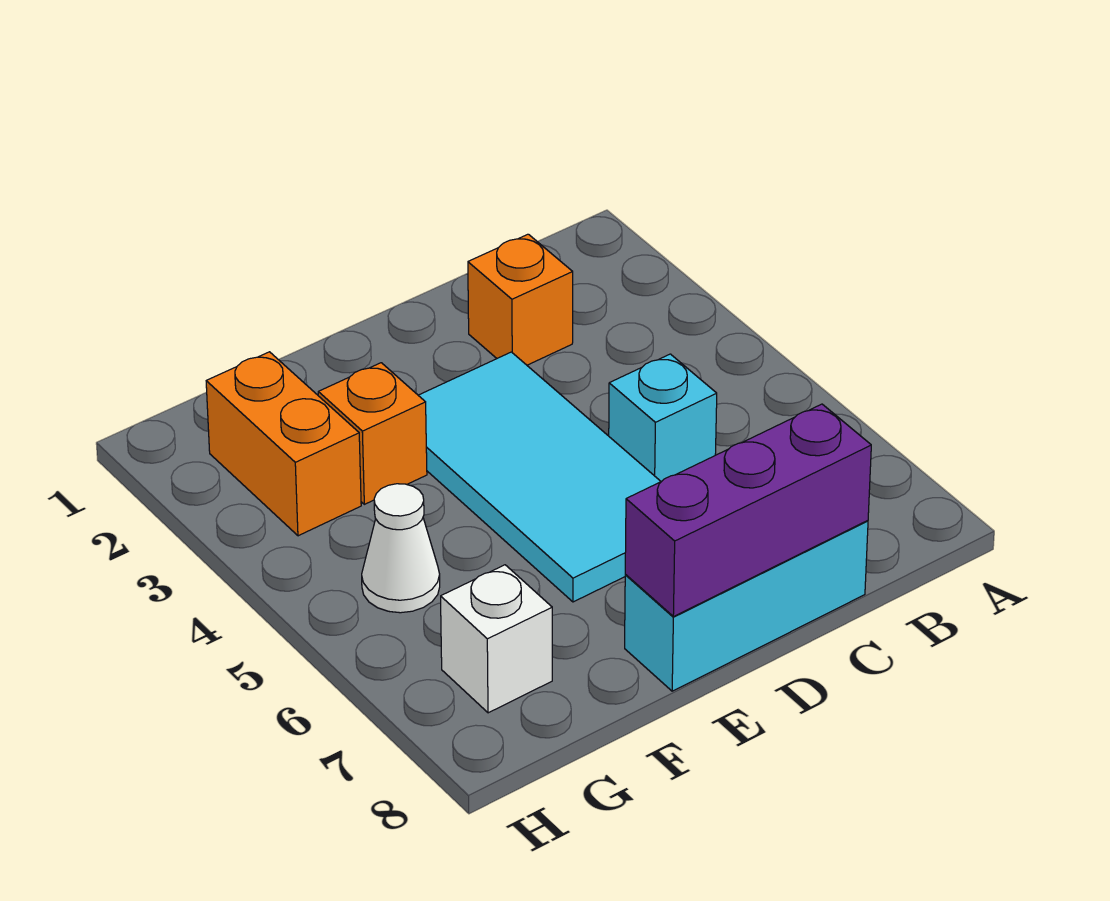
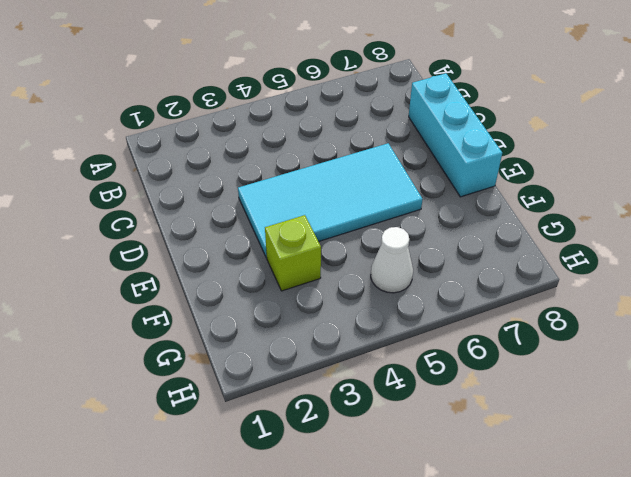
lime brick F3 level 1 -> orange brick F3 level 1
none -> orange brick C2 level 1
none -> cyan brick C5 level 1

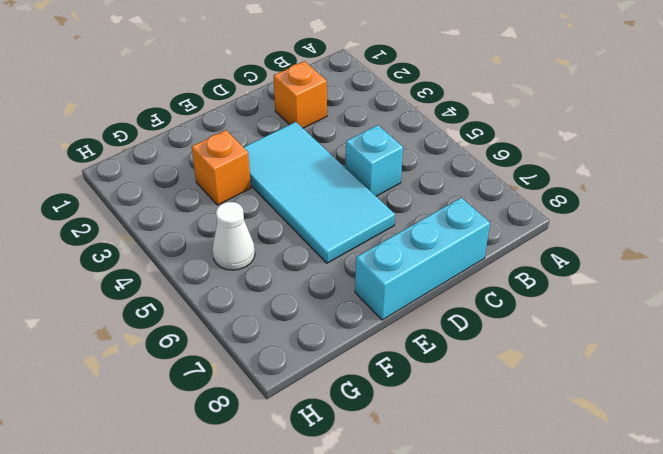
none -> orange brick G2:G3 level 1
none -> white brick G7 level 1

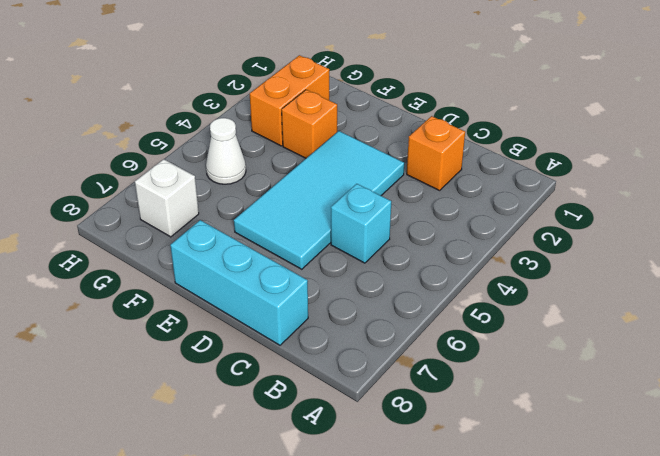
none -> purple brick C8:E8 level 2

